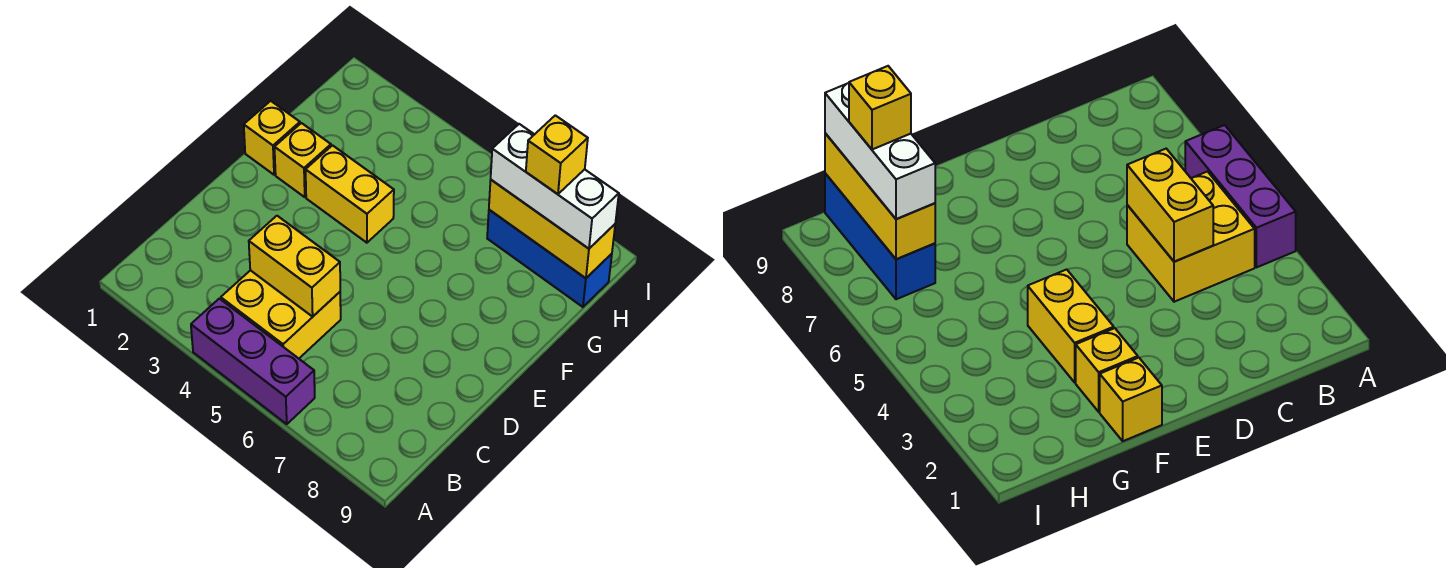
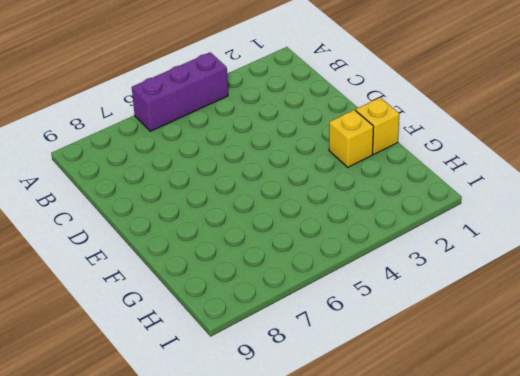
none -> yellow brick B4:C5 level 1
none -> yellow brick F3:F4 level 1

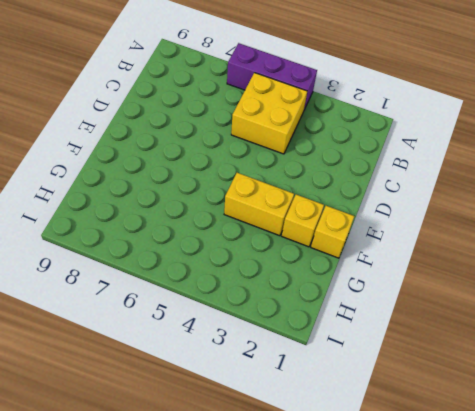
none -> blue brick H7:H9 level 1
none -> yellow brick C4:C5 level 2

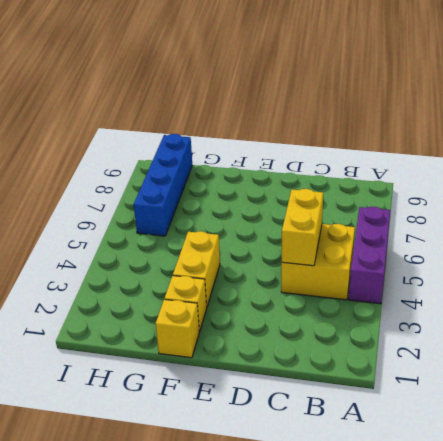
blue brick H6:H9 level 1 -> blue brick H7:H9 level 1
none -> yellow brick H7:H9 level 2
none -> white brick H7:H9 level 3

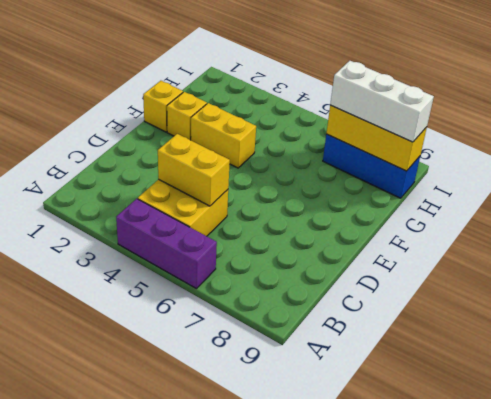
none -> yellow brick H8 level 4

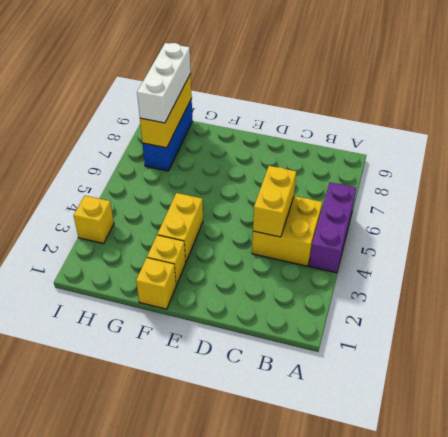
yellow brick I3 level 1 -> yellow brick H8 level 4

